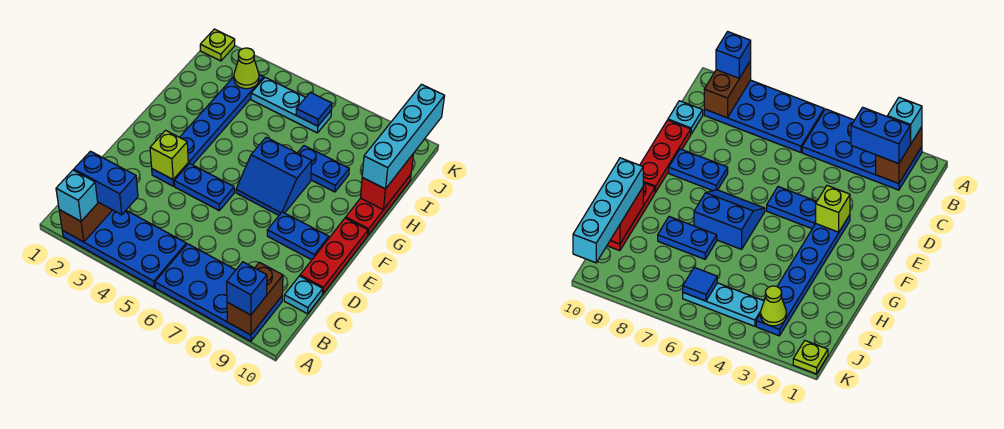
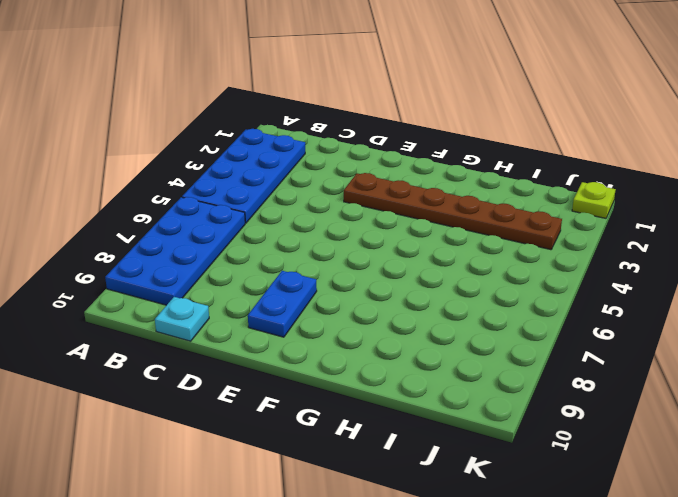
brown plate E3:J3 level 1 -> blue plate E3:J3 level 1
none -> red plate D10:F10 level 1
none -> blue plate E4:E5 level 1
none -> blue slope F6:G7 level 1 top G

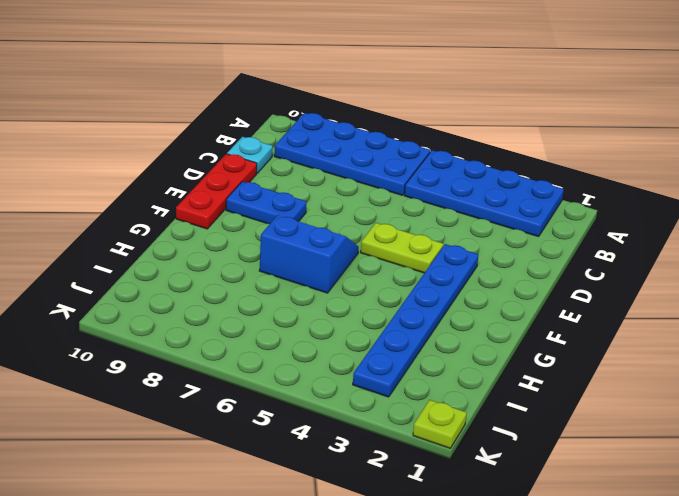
lime plate E4:E5 level 1 -> blue plate E4:E5 level 1
none -> red plate G10:I10 level 1
none -> blue plate H7:H8 level 1
none -> cyan plate J4:J6 level 1

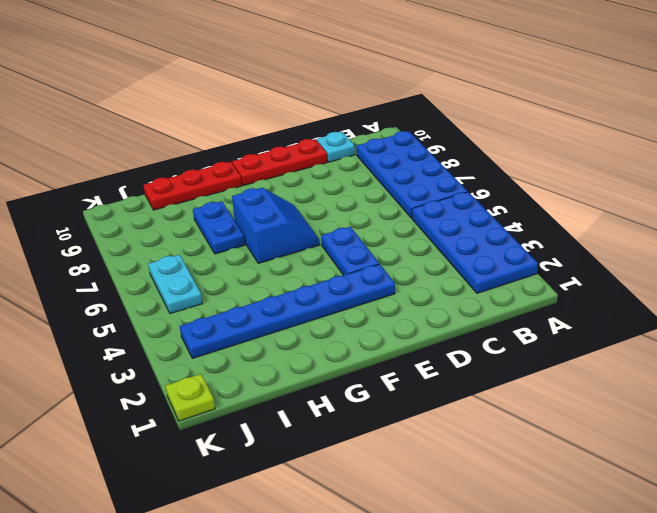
cyan plate J5:J6 level 1 -> cyan plate J4:J6 level 1
none -> blue plate E8:E9 level 1
none -> brown brick A2:B2 level 2
none -> brown brick A9:B9 level 2

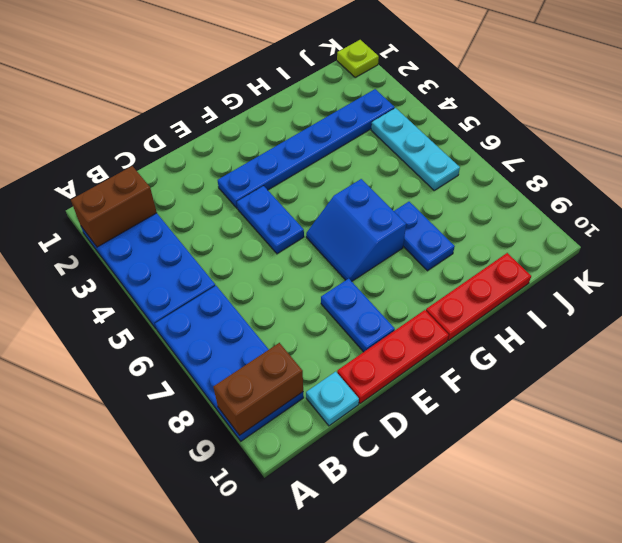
none -> lime brick E3 level 2
none -> red brick H10:I10 level 2
none -> lime cone J3 level 2

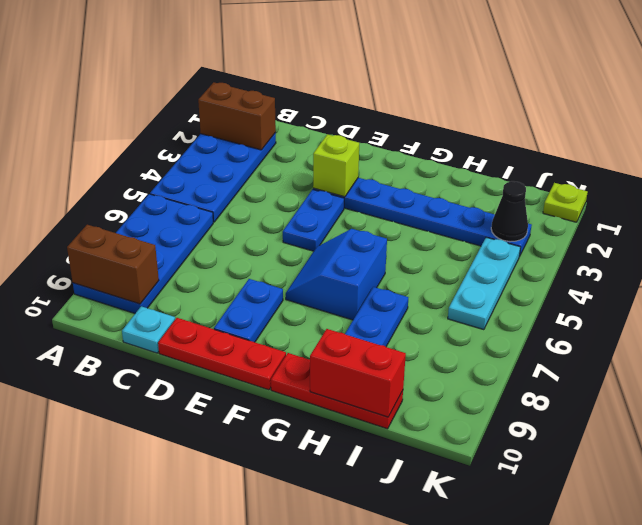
black cone J3 level 2 -> lime cone J3 level 2
none -> blue tile J6 level 2
none -> cyan brick A2 level 3
none -> blue brick A9 level 3

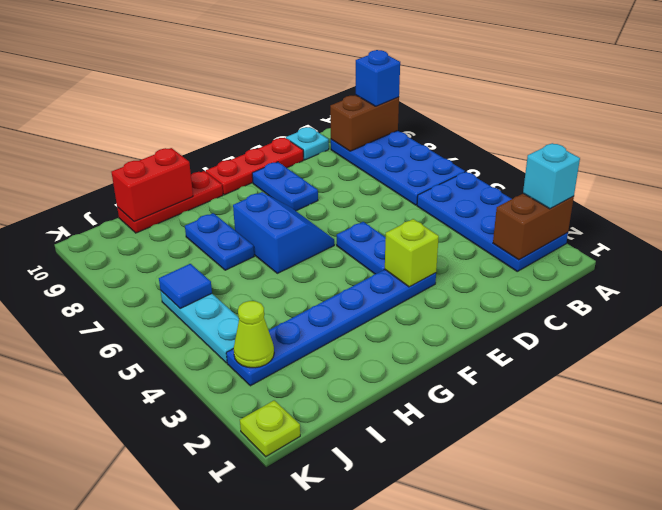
none -> blue brick B2:B3 level 3
none -> cyan brick H10:K10 level 3

